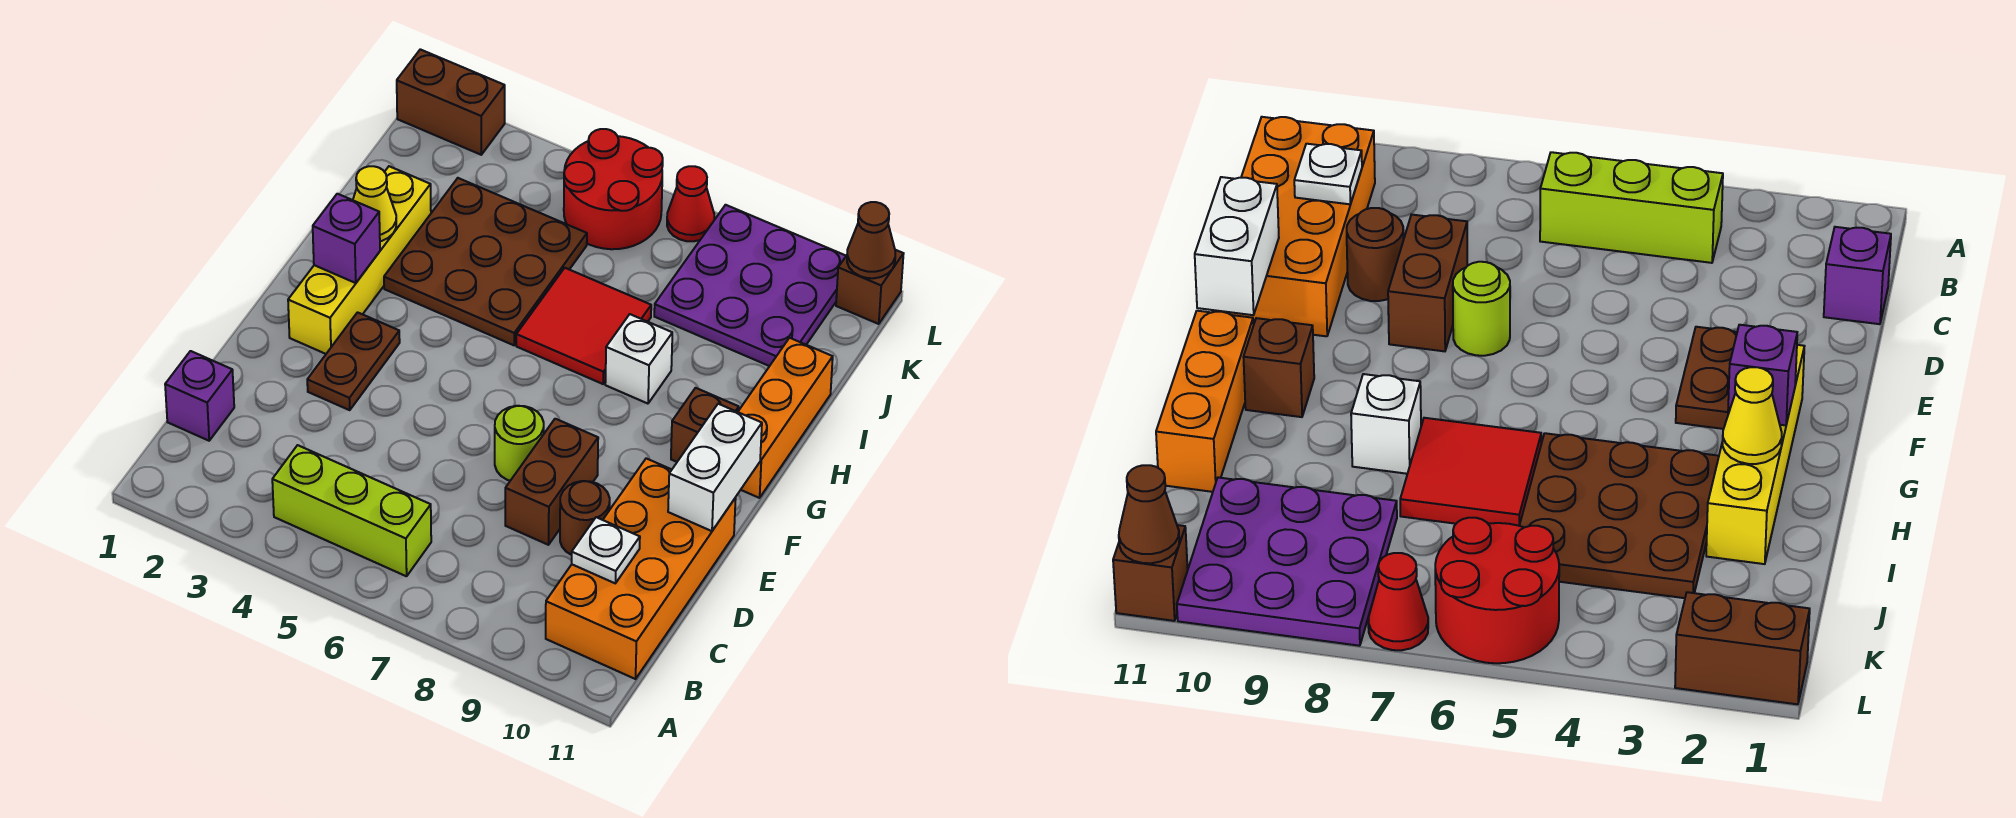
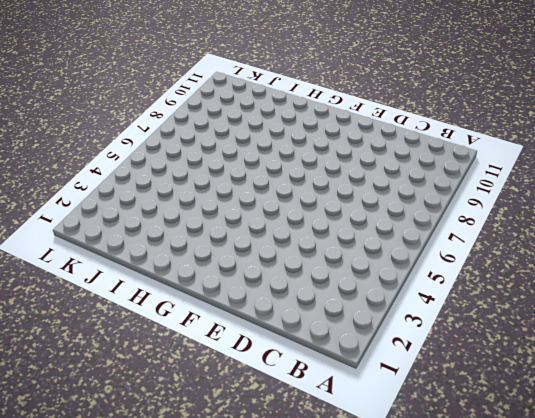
none -> lime brick B4:B6 level 1
none -> orange brick B10:E11 level 1
none -> purple brick C1 level 1

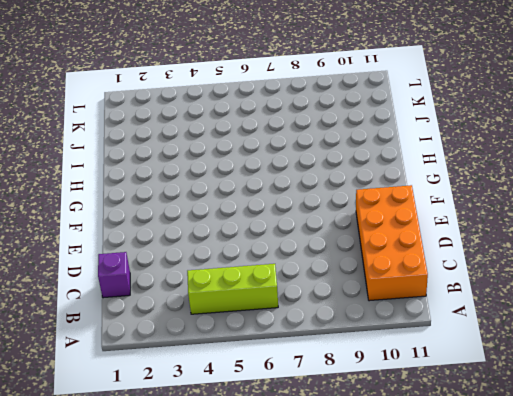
none -> brown brick D8:E8 level 1
none -> brown round brick D9 level 1
none -> brown plate E3:F3 level 1

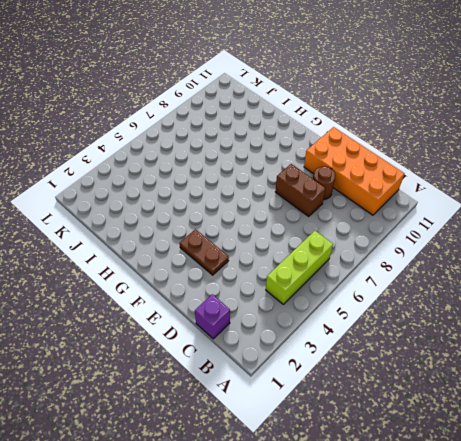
none -> lime round brick E7 level 1
none -> yellow brick F2:I2 level 1
none -> brown brick G10 level 1

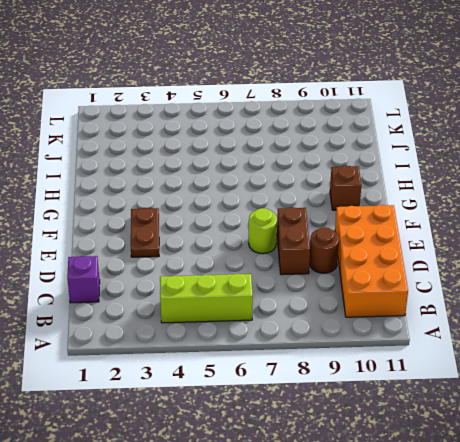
none -> yellow brick F2:I2 level 1
none -> orange brick G11:I11 level 1
none -> brown plate H3:J5 level 1

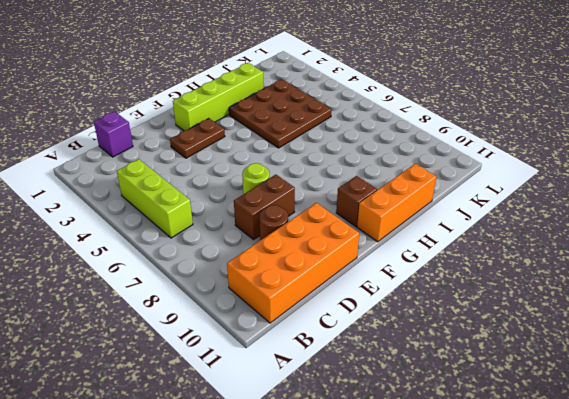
lime brick F2:I2 level 1 -> yellow brick F2:I2 level 1
none -> red tile H6:I7 level 1
none -> white brick H8 level 1
none -> purple plate J8:L10 level 1

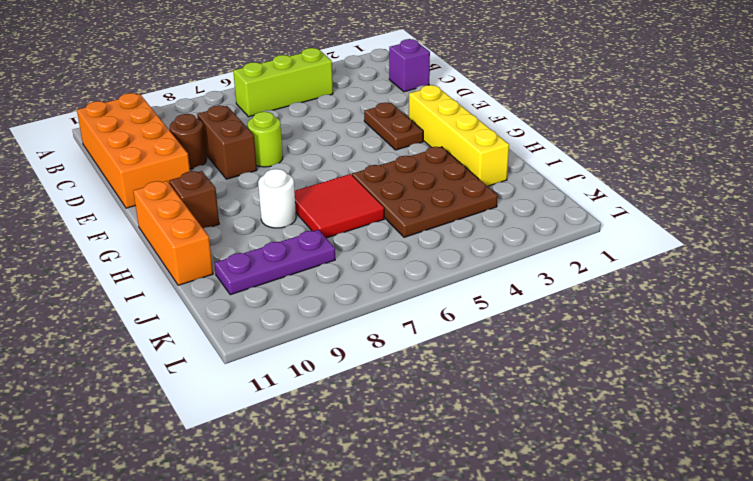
white round brick H8 level 1 -> white brick H8 level 1
purple plate J8:J10 level 1 -> purple plate J8:L10 level 1
none -> red round brick K5:L6 level 1
none -> brown brick L1:L2 level 1
none -> red cone L7 level 1

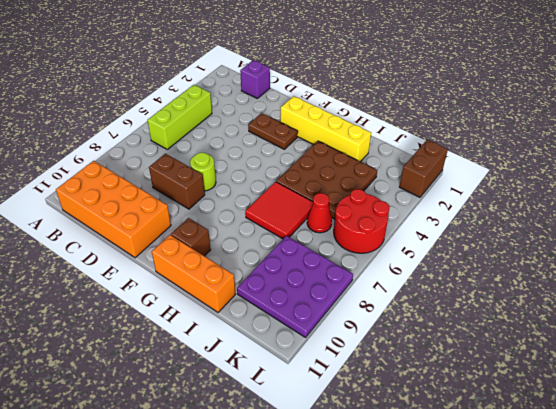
red cone J6 level 1 -> red cone L7 level 1
none -> brown round brick D9 level 1
none -> white brick H8 level 1
none -> brown brick L11 level 1

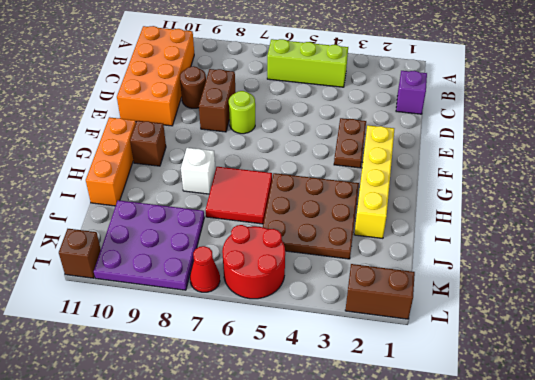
none -> white plate C10 level 2
none -> white brick E11:F11 level 2
none -> purple brick G2 level 2

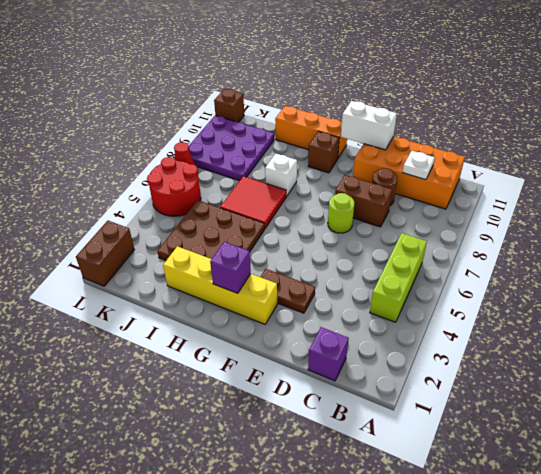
none -> yellow cone H2 level 2
none -> brown cone L11 level 2

